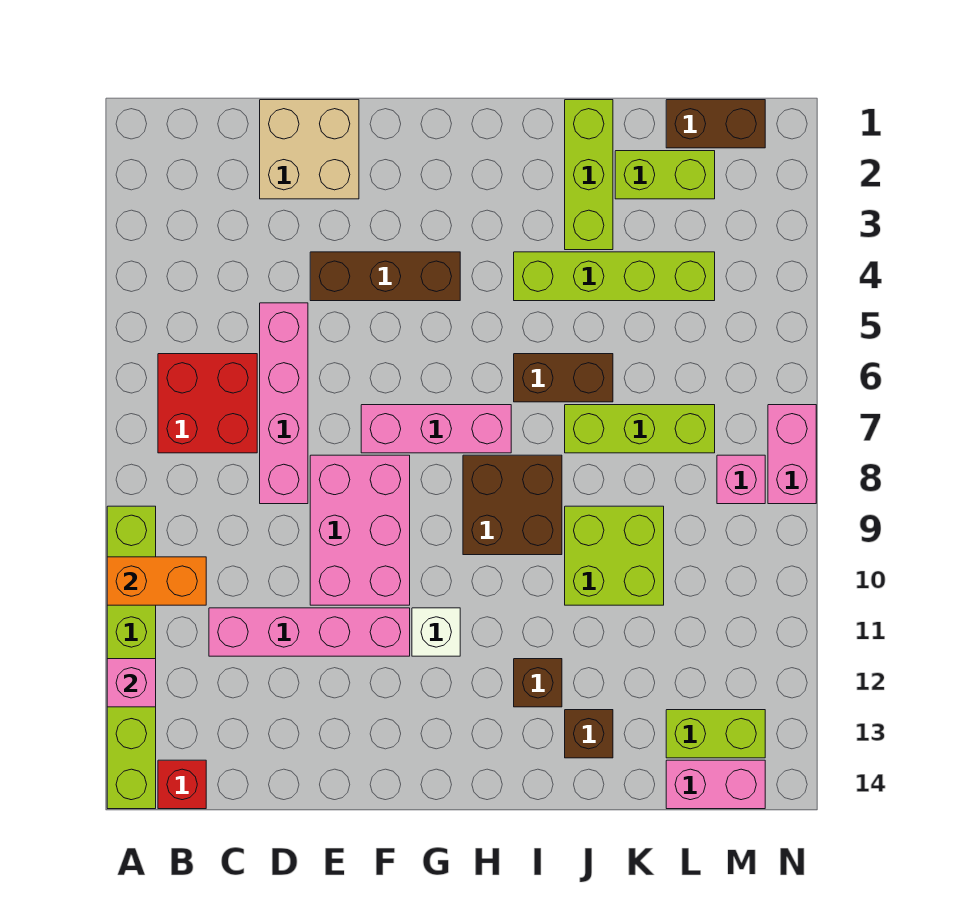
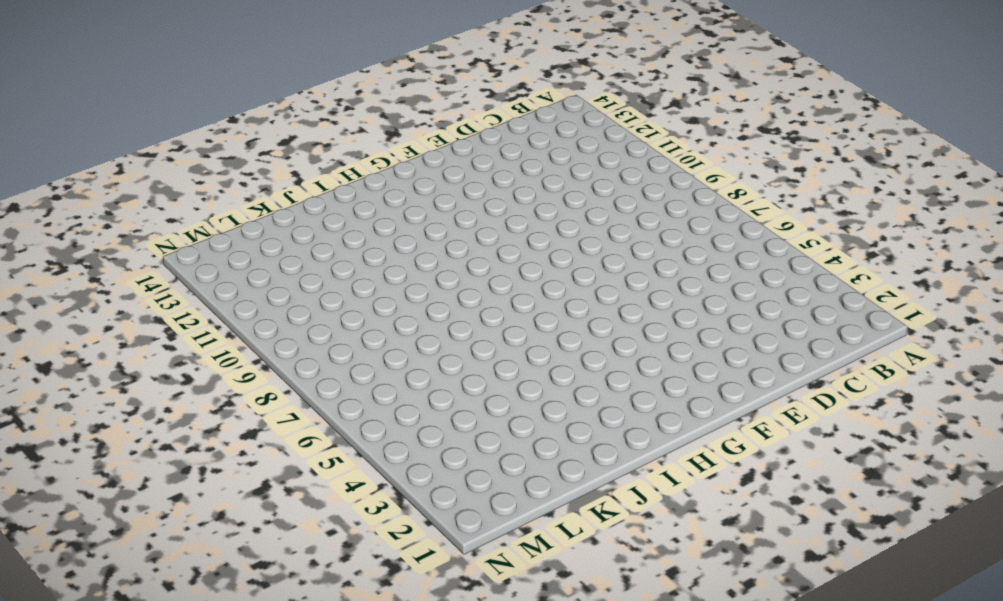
none -> lime brick A9:A14 level 1
none -> red brick B6:C7 level 1
none -> red brick B14 level 1

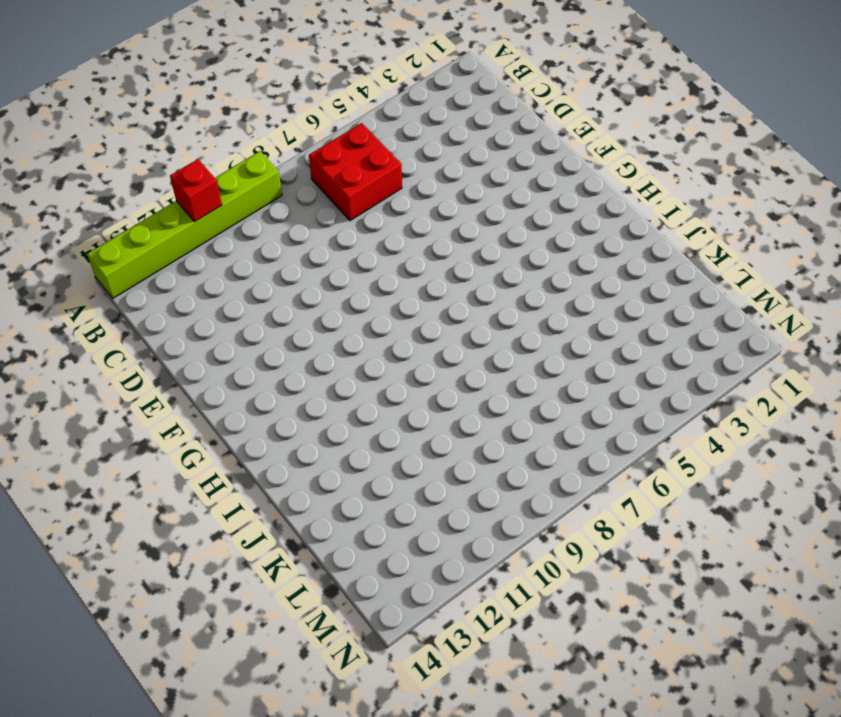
red brick A11 level 2 -> red brick B14 level 1
none -> pink brick C11:F11 level 1
none -> tan brick D1:E2 level 1
none -> pink brick D5:D8 level 1

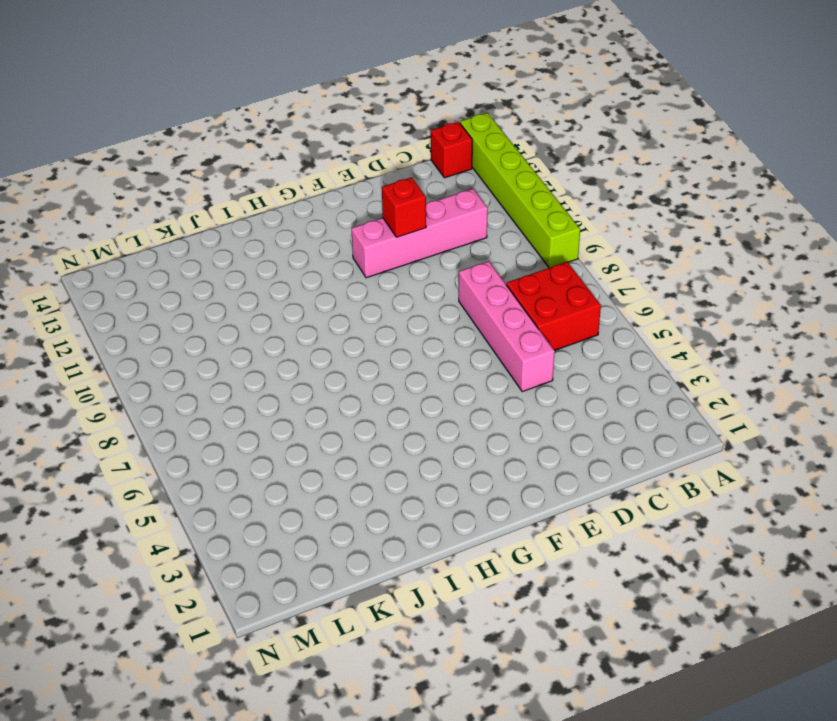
red brick E11 level 2 -> none
none -> tan brick D1:E2 level 1
none -> brown brick E4:G4 level 1
none -> pink brick E8:F10 level 1

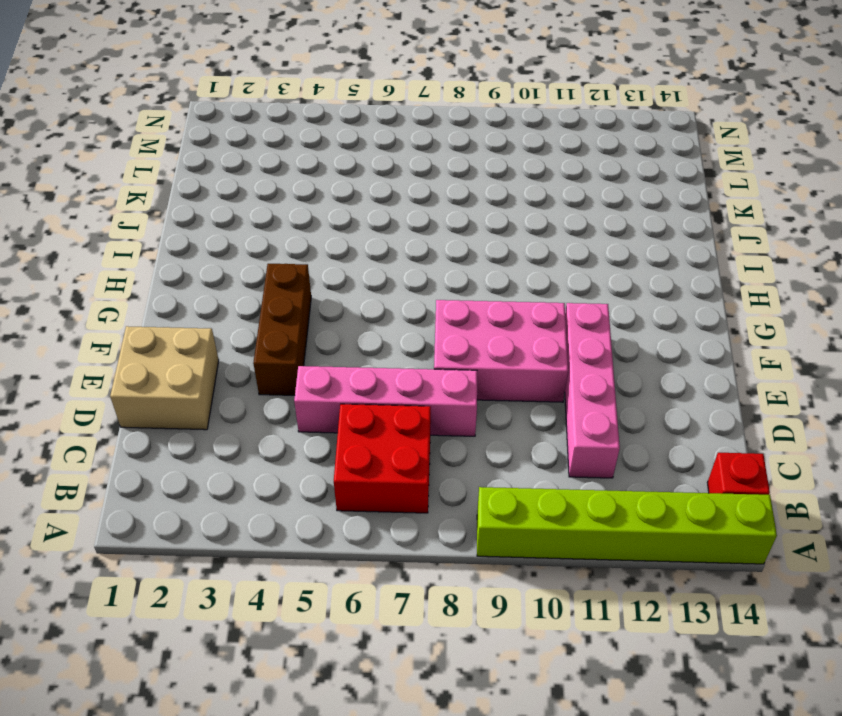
none -> pink brick F7:H7 level 1
none -> white brick G11 level 1
none -> brown brick H8:I9 level 1

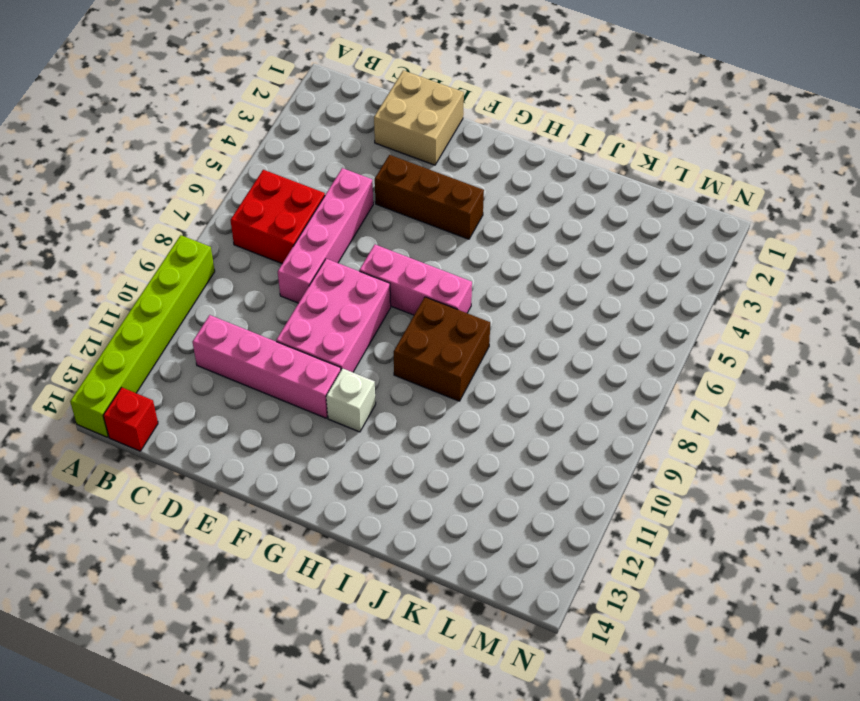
none -> lime brick I4:L4 level 1
none -> brown brick I6:J6 level 1
none -> brown brick I12 level 1

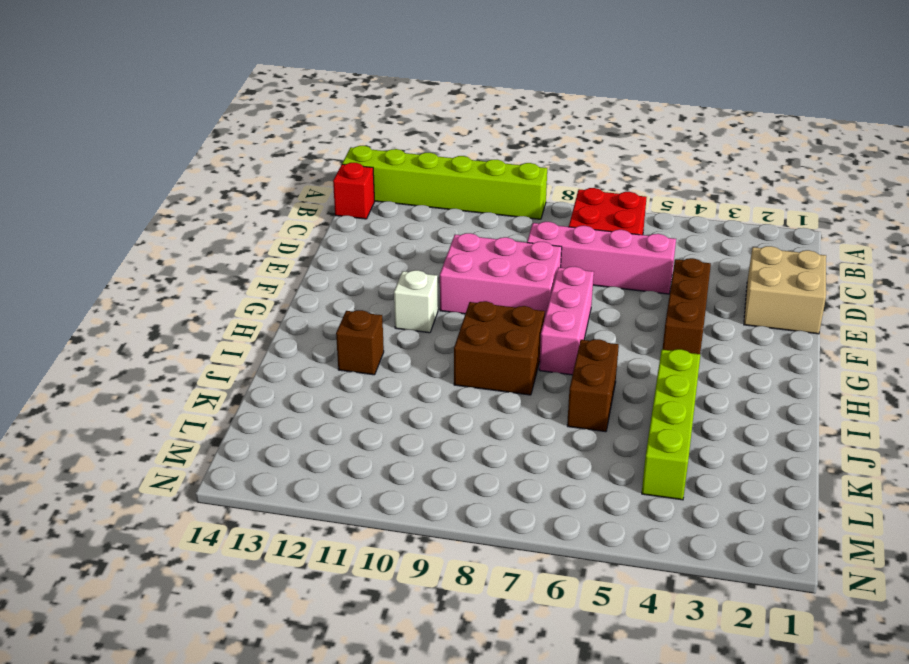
none -> pink brick C11:F11 level 1
none -> lime brick J1:J3 level 1
none -> lime brick J7:L7 level 1

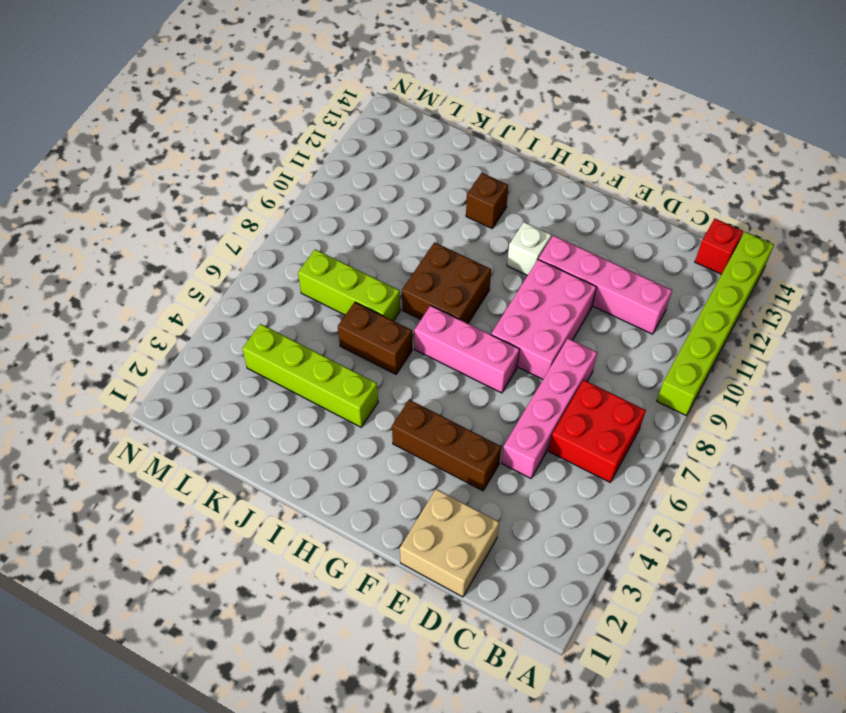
none -> lime brick J1:J3 level 1
none -> lime brick J9:K10 level 1
none -> brown brick J13 level 1

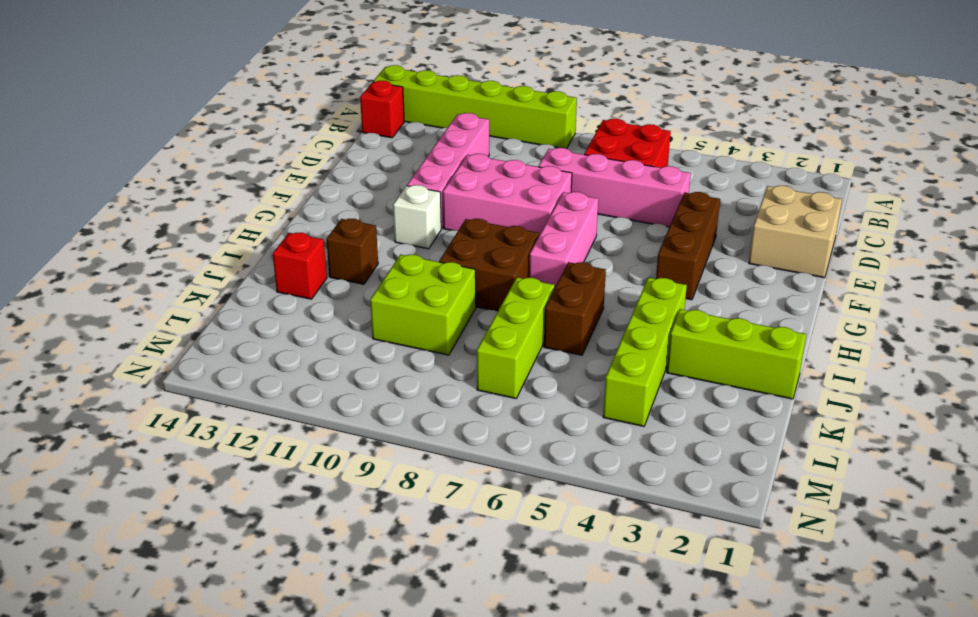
red brick J13 level 1 -> brown brick J13 level 1
none -> lime brick K2:L2 level 1
none -> brown brick L1:M1 level 1
none -> lime brick L13:M13 level 1

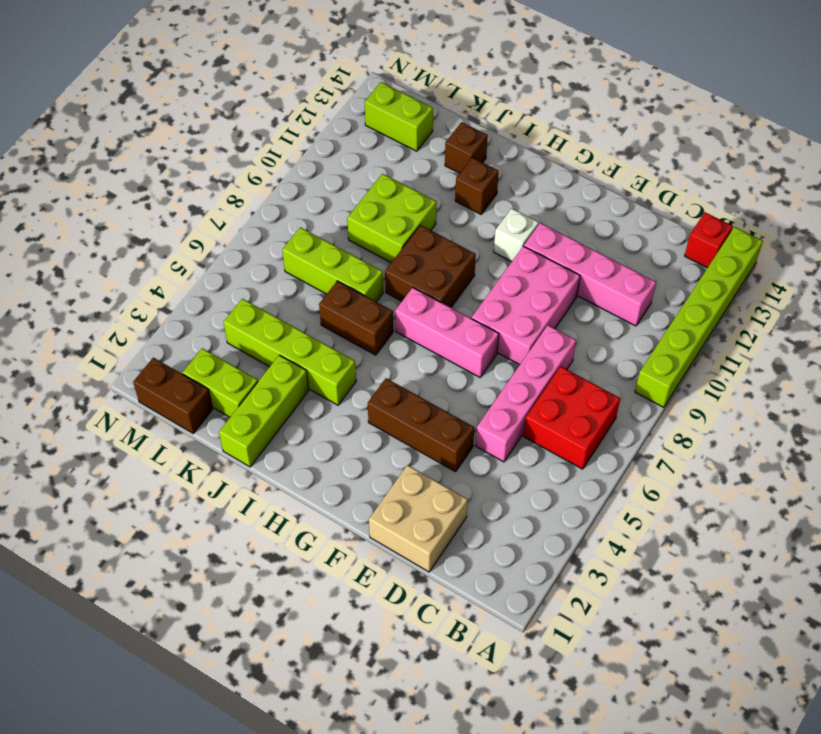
none -> pink brick L14:M14 level 1
none -> pink brick M8 level 1
none -> pink brick N7:N8 level 1

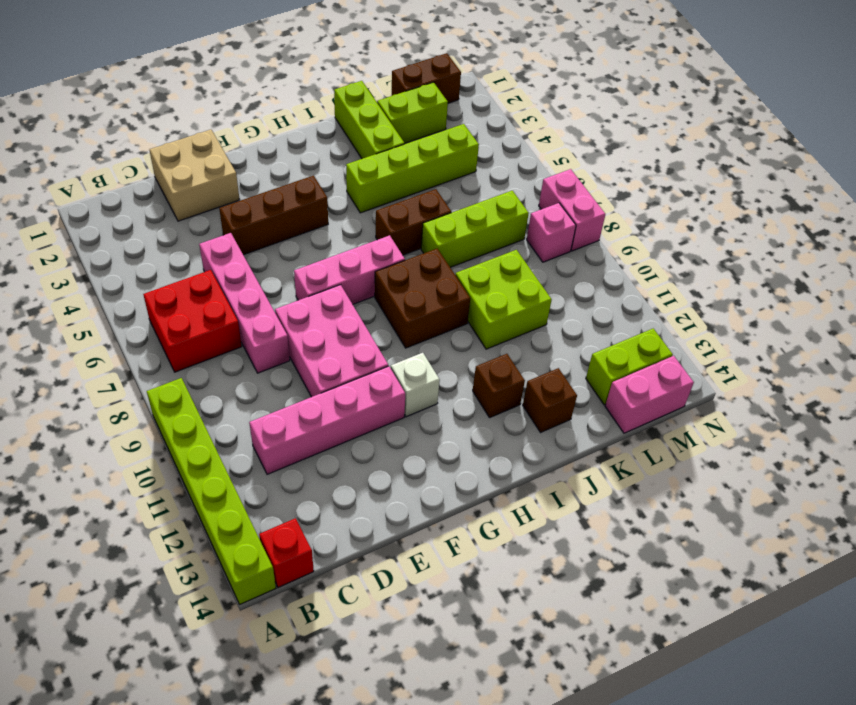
none -> orange brick A10:B10 level 2
none -> pink brick A12 level 2

